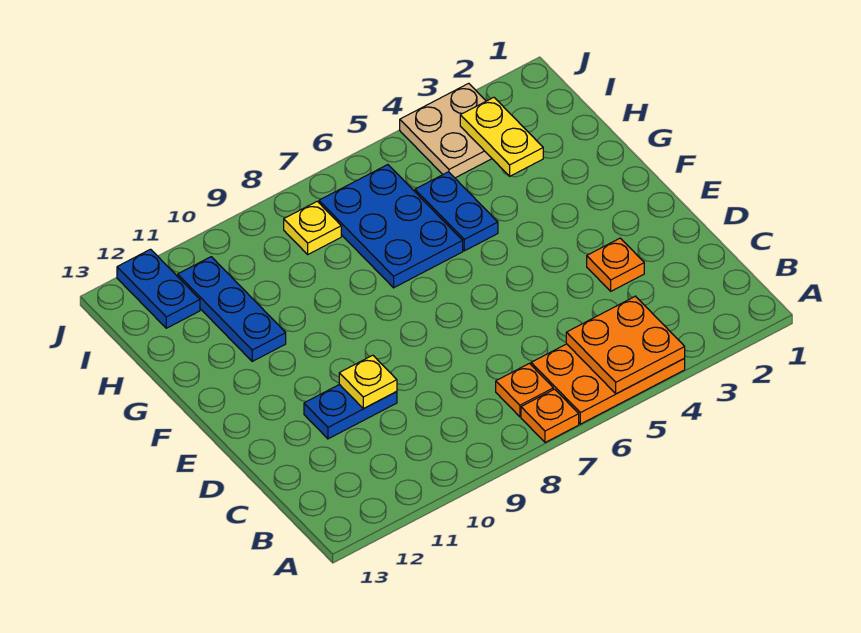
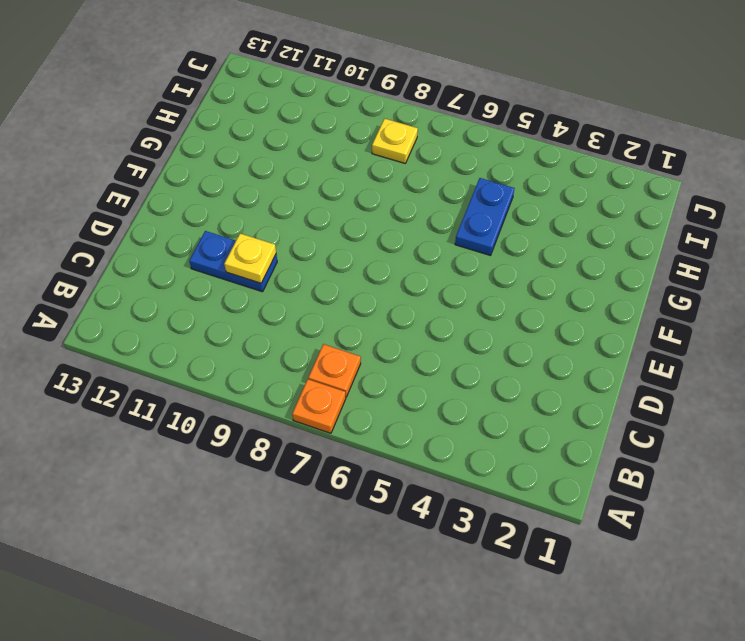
none -> orange plate A4:B6 level 1
none -> orange plate D3 level 1
none -> blue plate G6:I7 level 1

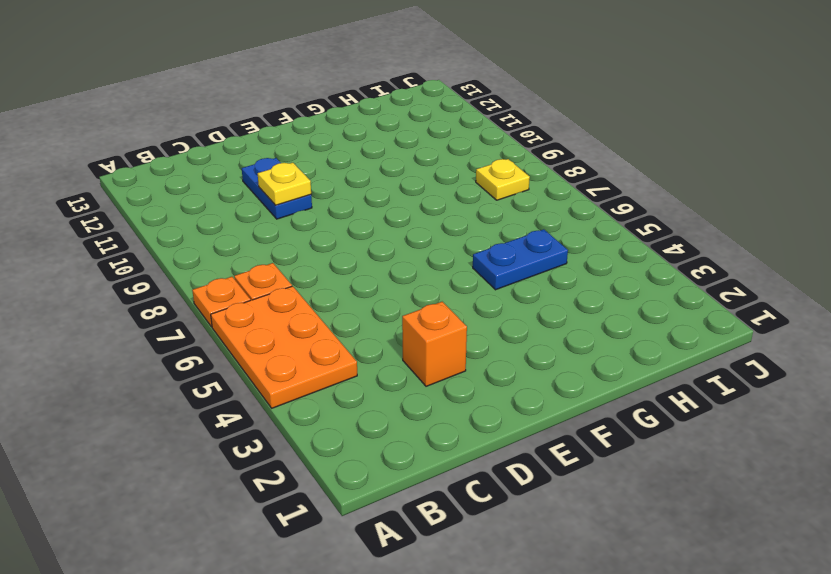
orange brick D3 level 1 -> orange plate D3 level 1
none -> blue plate G6:I7 level 1
none -> blue plate G11:I11 level 1
none -> tan plate I3:J4 level 1

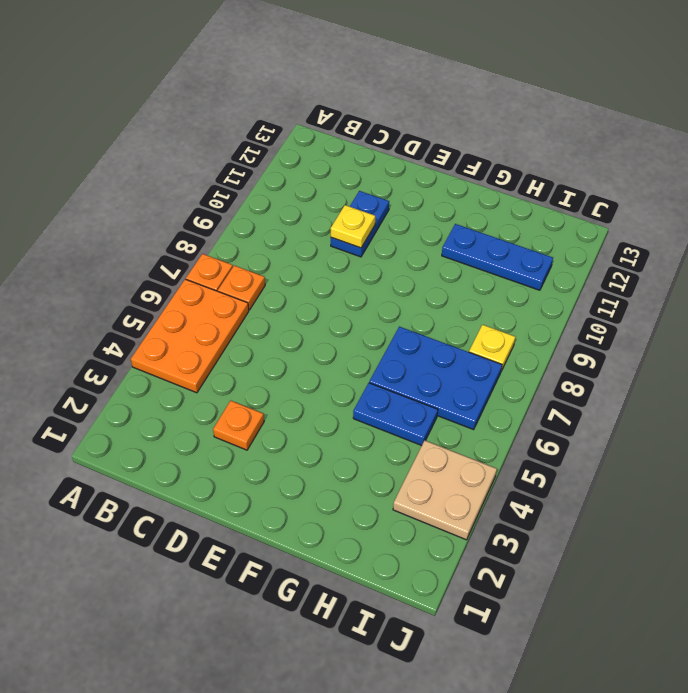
none -> blue plate I12:J12 level 1
none -> orange plate A4:B5 level 2
none -> yellow plate H3:I3 level 2

